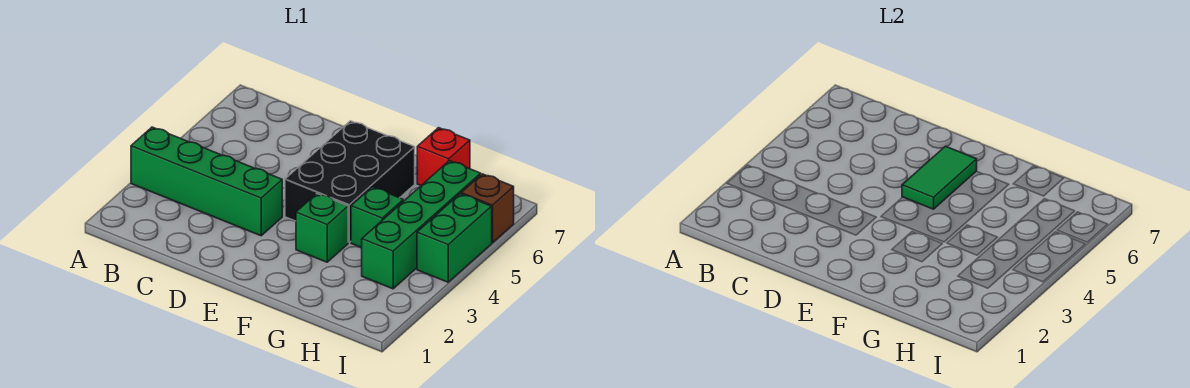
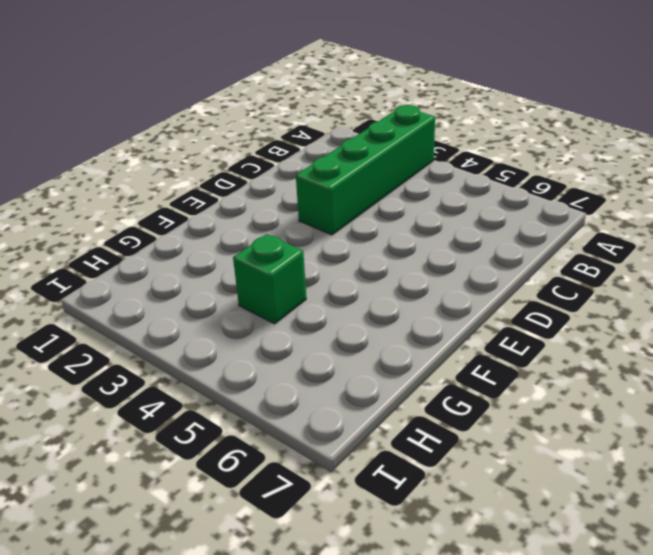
none -> black brick E4:F6 level 1
none -> green brick F3 level 1

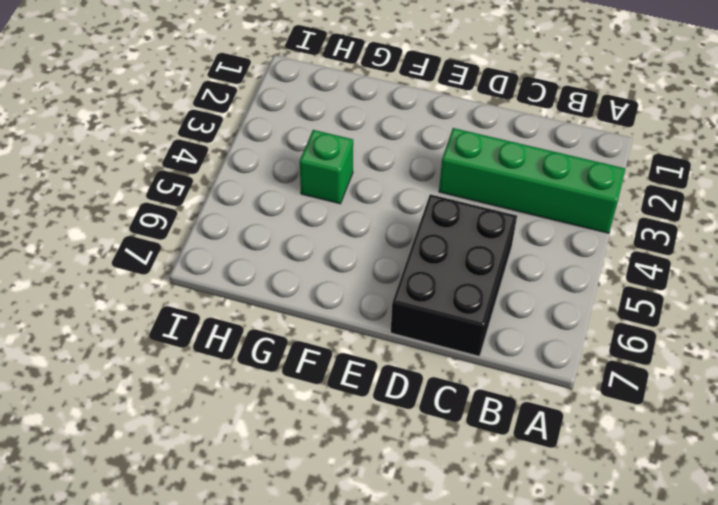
black brick C5:D7 level 1 -> black brick E4:F6 level 1
none -> green brick F3 level 1
none -> red brick G7 level 1

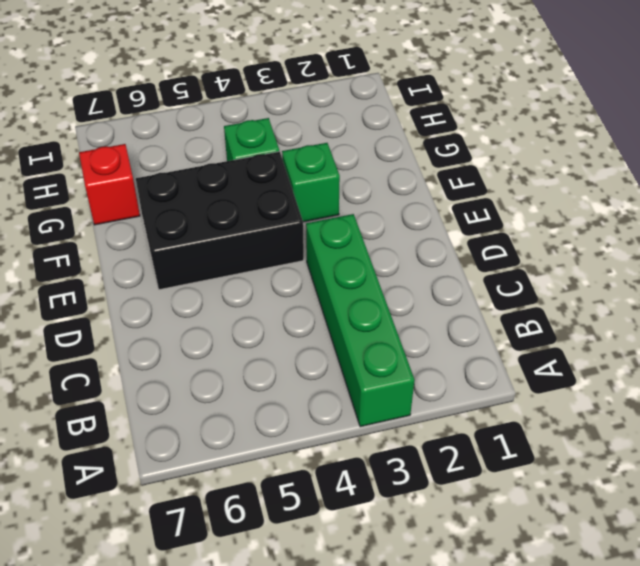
none -> green brick H3:H6 level 1
none -> green brick I4:I5 level 1

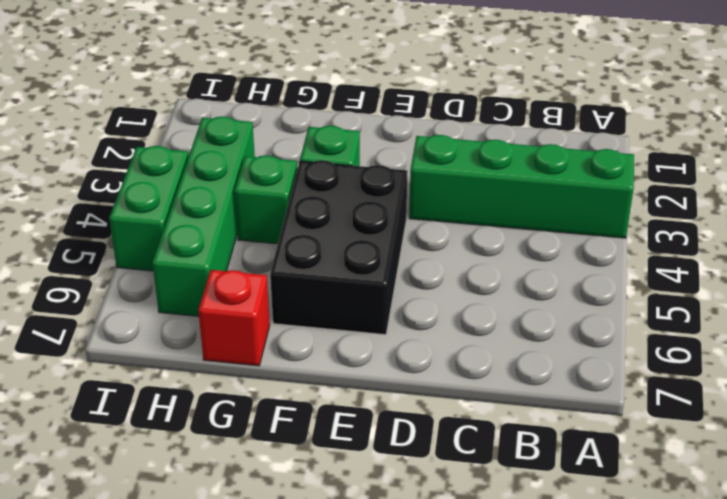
none -> brown brick I6 level 1
none -> green tile E5:E6 level 2

